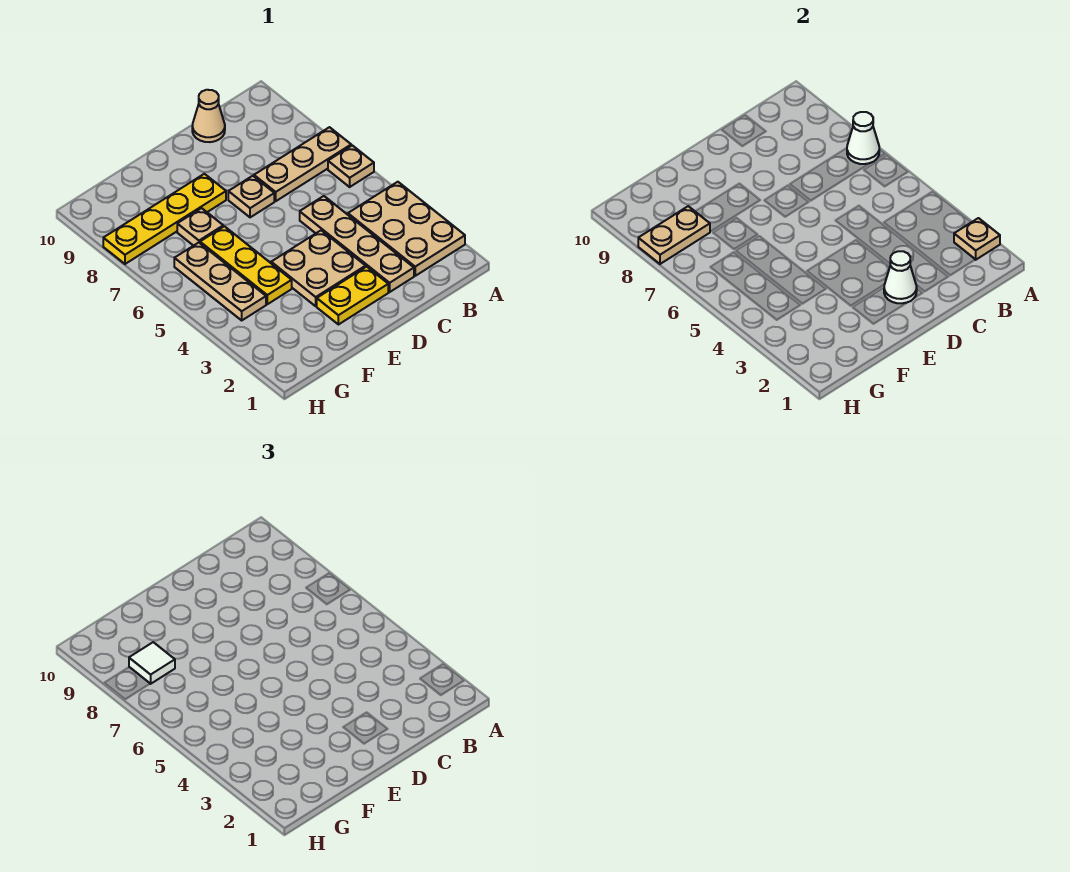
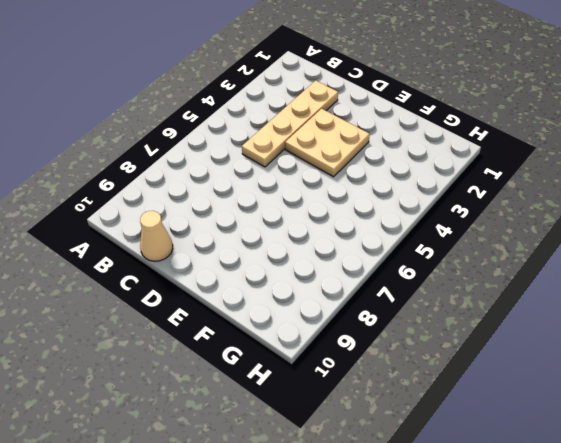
none -> tan plate A2:B4 level 1
none -> tan plate A6 level 1
none -> tan plate A7:C7 level 1

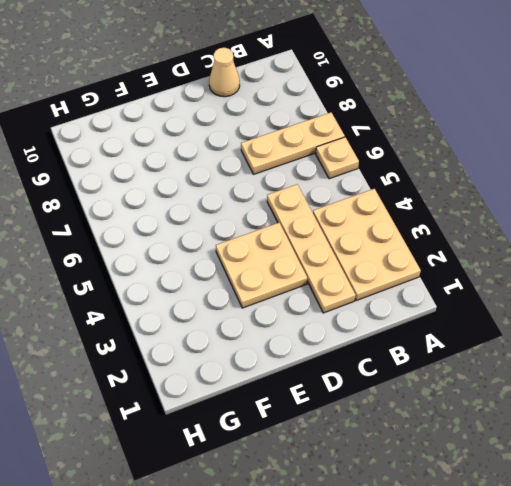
none -> yellow plate D2:E2 level 1
none -> tan plate D7 level 1
none -> yellow plate E8:H8 level 1

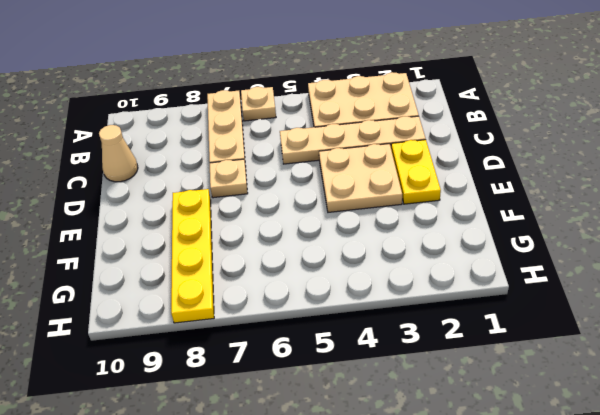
none -> yellow plate F4:F6 level 1
none -> tan plate F7 level 1
none -> tan plate G4:G6 level 1

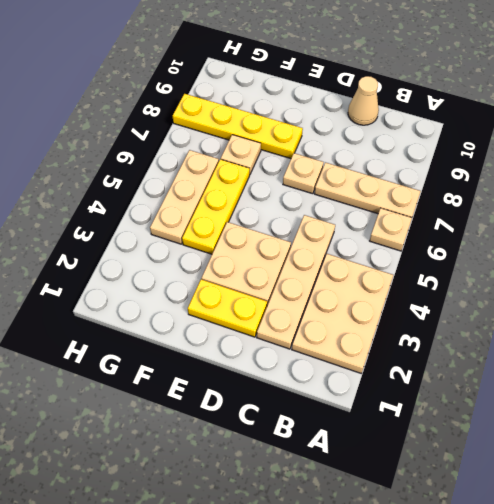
none -> tan plate A2 level 2
none -> white cone A7 level 2
none -> white cone D2 level 2

